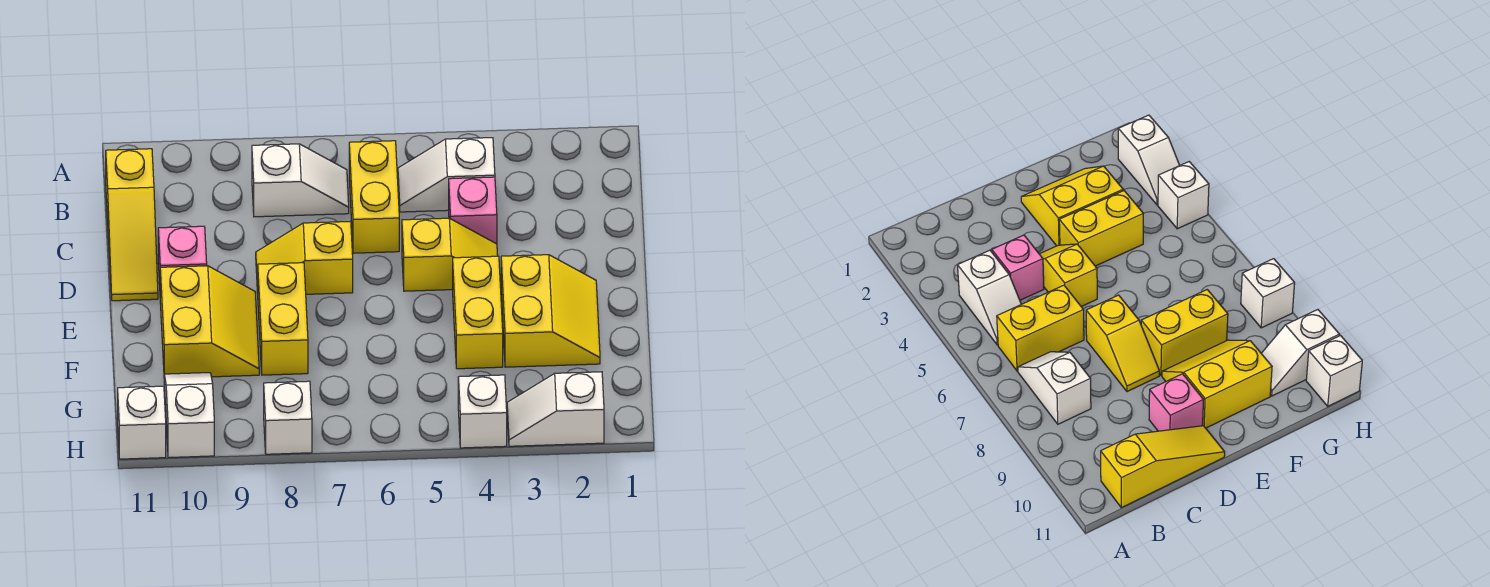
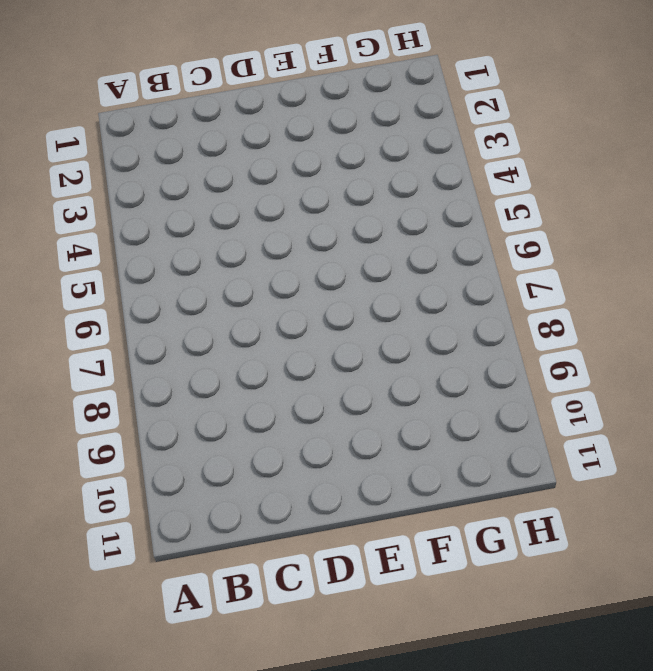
none -> white slope B4:B5 level 1 top 4
none -> yellow brick B6:C6 level 1
none -> white slope B7:B8 level 1 top 8

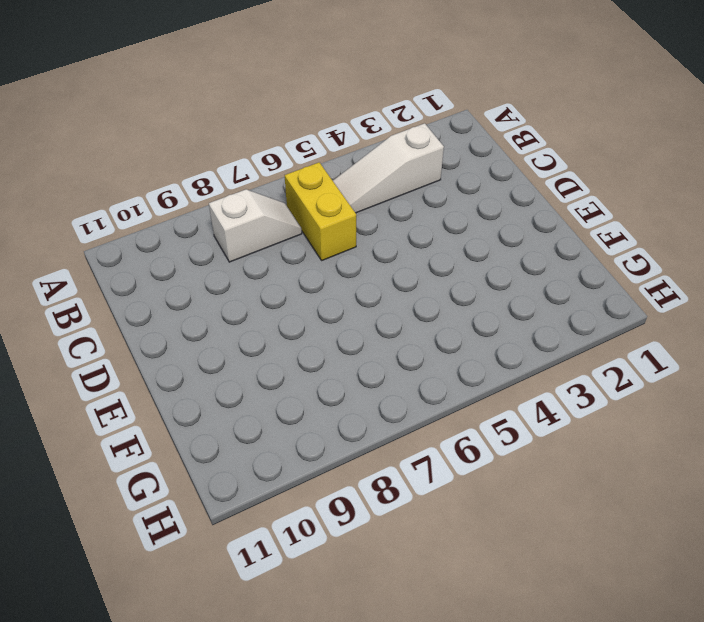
white slope B3:B5 level 1 top 3 -> white slope B4:B5 level 1 top 4
none -> yellow slope B11:D11 level 1 top B
none -> pink brick C4 level 1
none -> yellow slope D4:D5 level 1 top 5

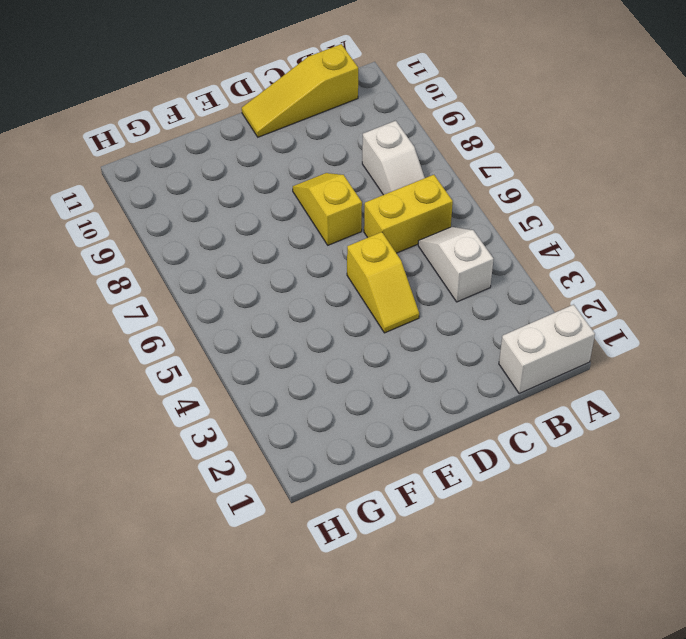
white brick A1:B1 level 1 -> none
none -> pink brick C4 level 1
none -> pink brick D10 level 1
none -> yellow slope E2:F3 level 1 top 3

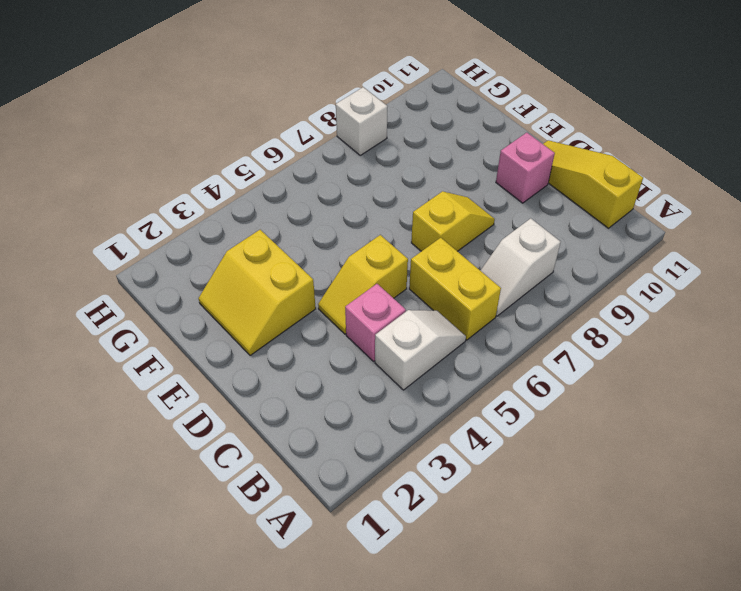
none -> yellow brick E4:F4 level 1
none -> yellow brick E8:F8 level 1
none -> yellow slope E9:F10 level 1 top 10

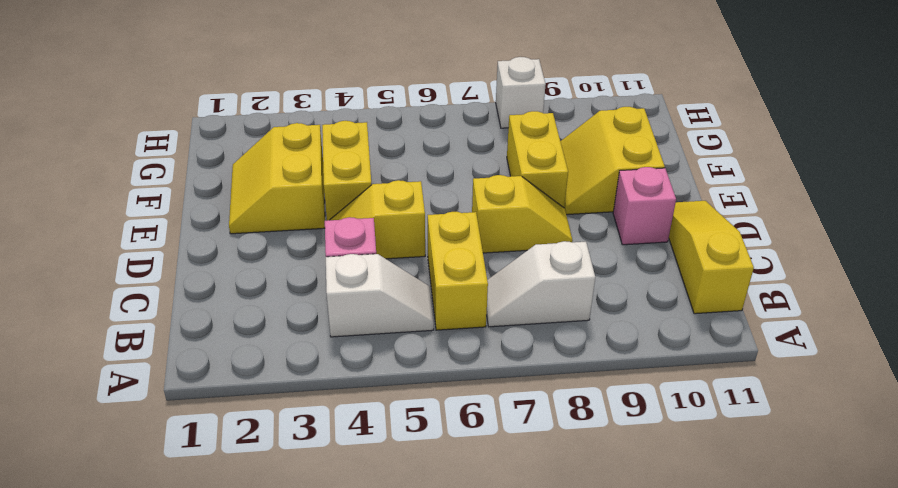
none -> white slope G10:H10 level 1 top H
none -> white slope H2:H3 level 1 top 2
none -> white brick H4 level 1

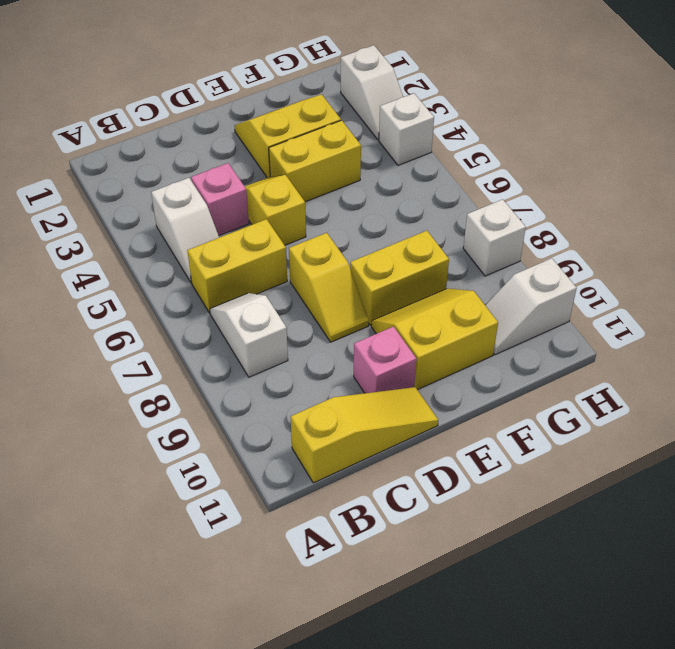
none -> white brick H11 level 1

